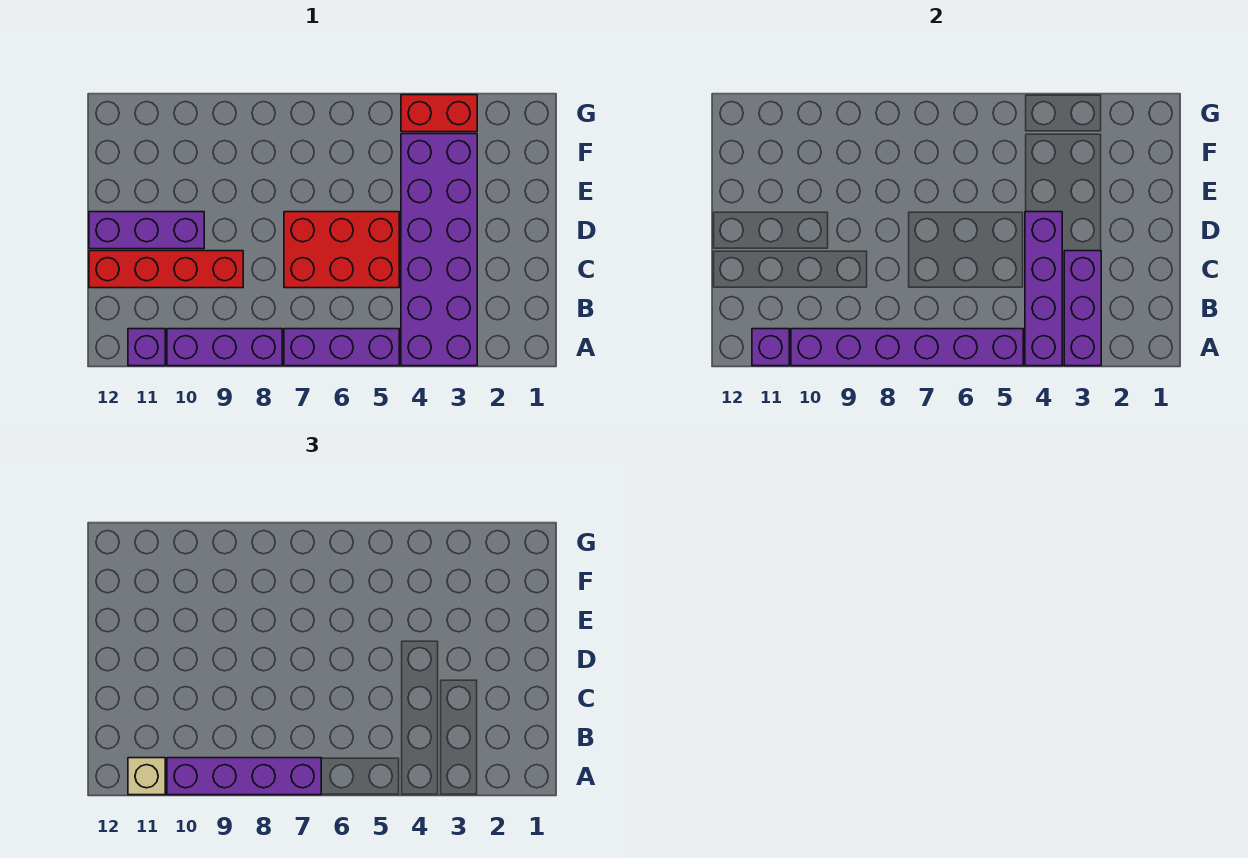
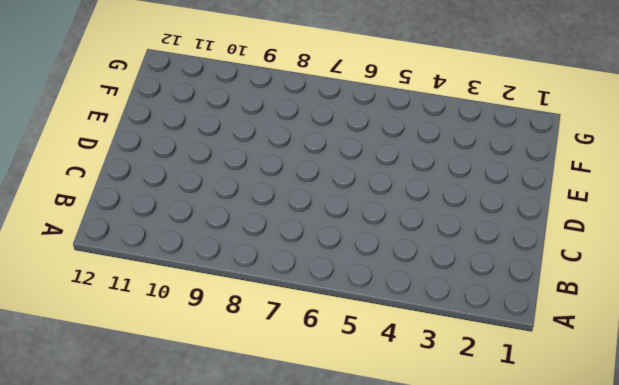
none -> purple brick A3:F4 level 1
none -> purple brick A5:A7 level 1
none -> purple brick A8:A10 level 1

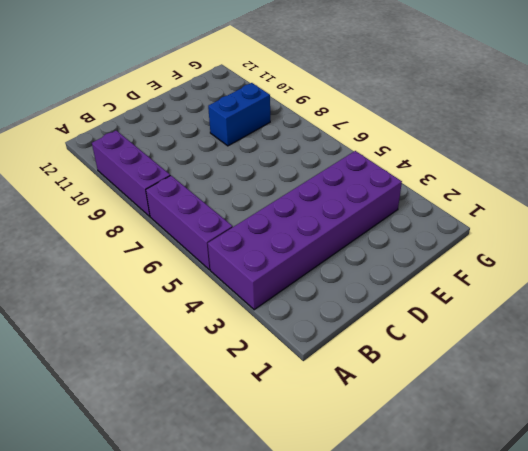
blue brick E9:F9 level 1 -> none
none -> purple brick A11 level 1
none -> red brick C5:D7 level 1
none -> red brick C9:C12 level 1

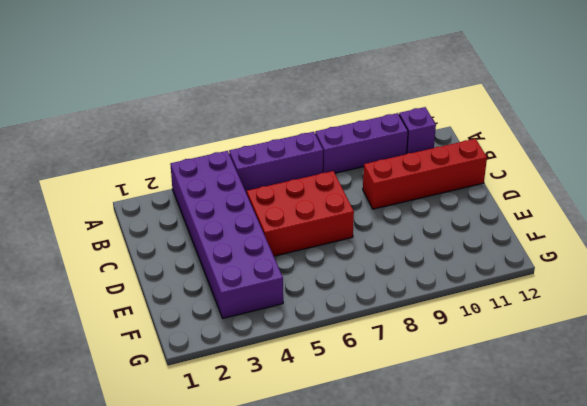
none -> purple brick D10:D12 level 1
none -> red brick G3:G4 level 1
none -> purple brick A3:C3 level 2

